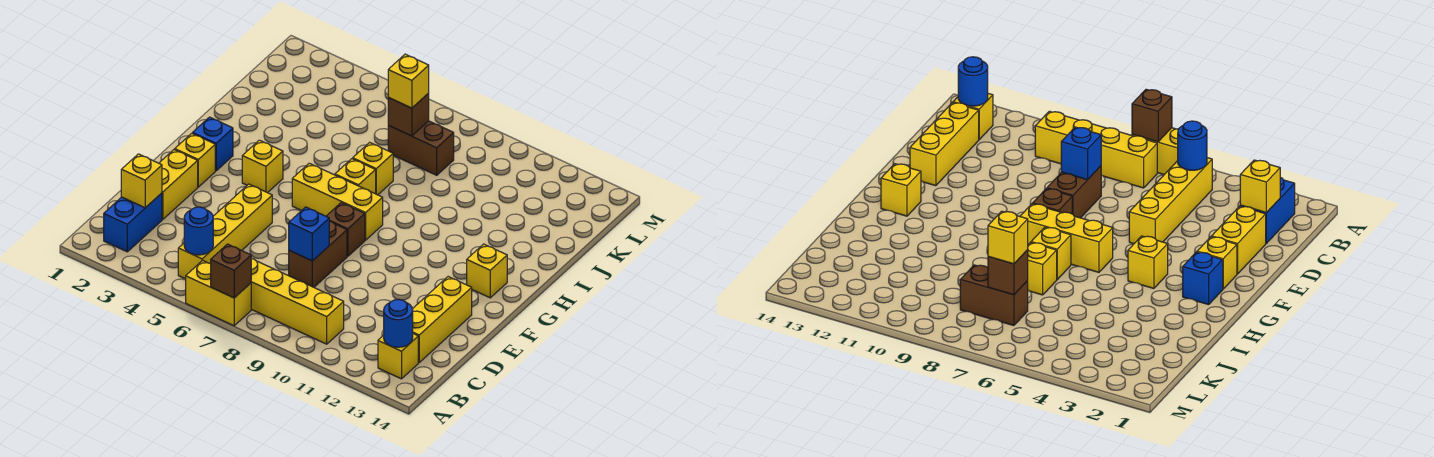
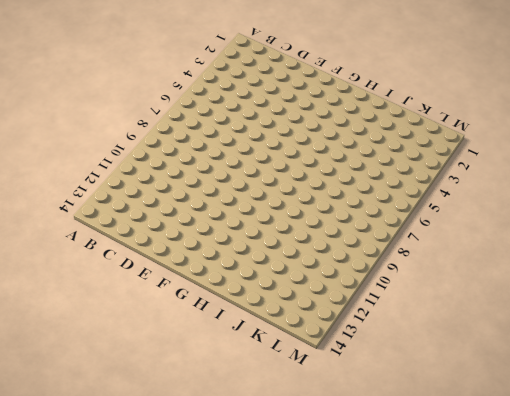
none -> yellow brick A6:A7 level 1
none -> blue brick B2:C2 level 1
none -> yellow brick B5:E5 level 1

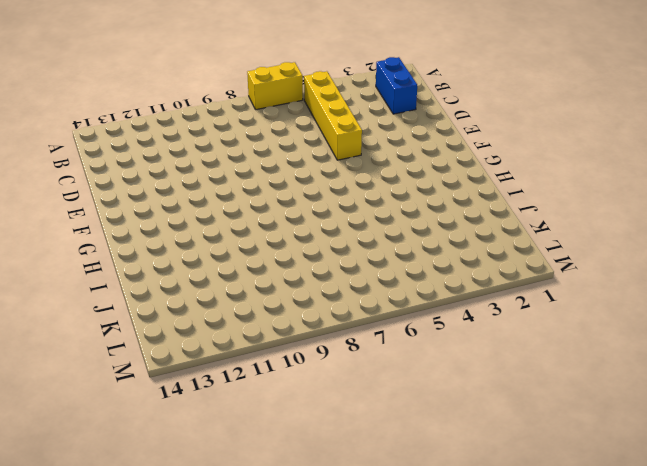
none -> yellow brick B7:B10 level 1
none -> yellow brick B13 level 1
none -> yellow brick C13:E13 level 1

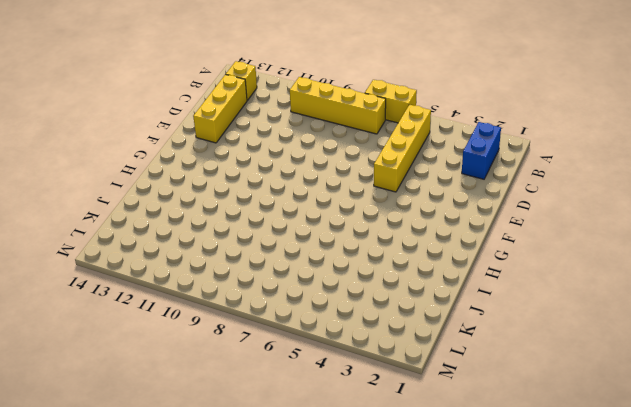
none -> yellow brick D2:E2 level 1
none -> brown brick D8:E8 level 1
none -> yellow brick F2 level 1

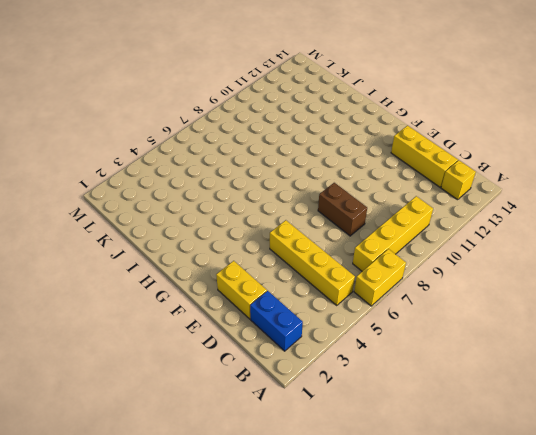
none -> yellow brick F2 level 1
none -> brown brick F8 level 1
none -> blue brick G2 level 1

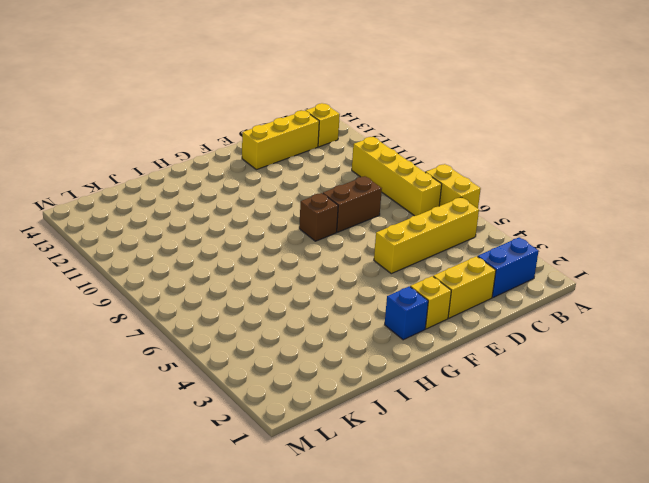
none -> yellow brick G4 level 1
none -> yellow brick G6:G8 level 1
none -> yellow brick G13 level 1

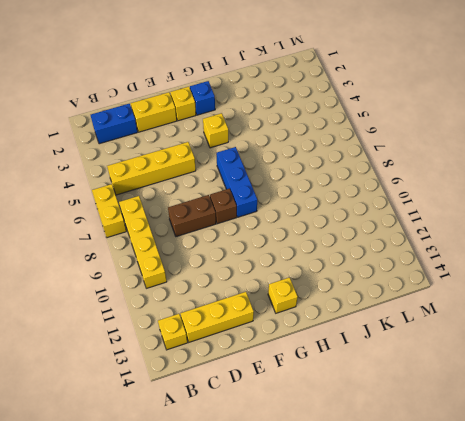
blue brick G6:G8 level 1 -> yellow brick G6:G8 level 1
none -> yellow brick H7 level 1
none -> yellow brick I7 level 1
none -> brown brick K7:K8 level 1

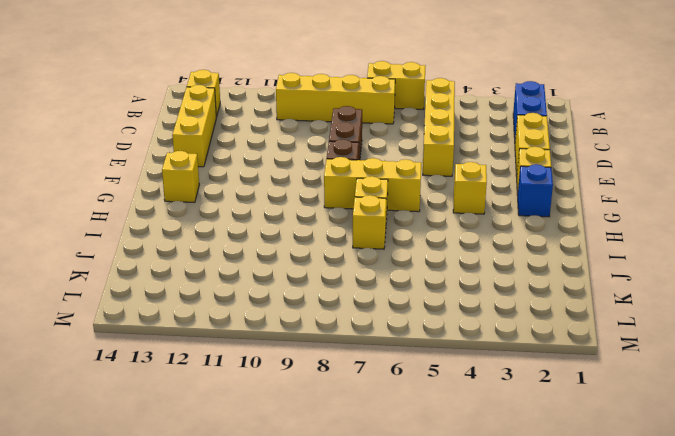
none -> brown brick K7:K8 level 1
none -> brown brick A7 level 2
none -> blue round brick B5 level 2

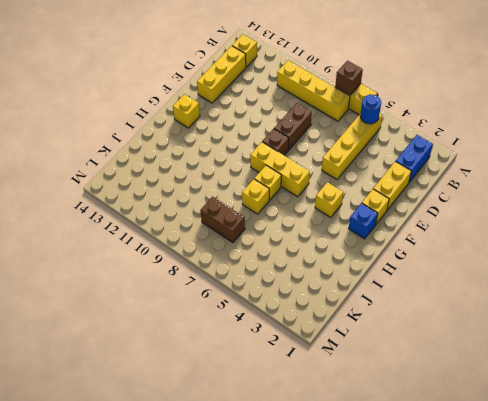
none -> blue round brick B13 level 2
none -> yellow brick C2 level 2
none -> blue brick D8 level 2

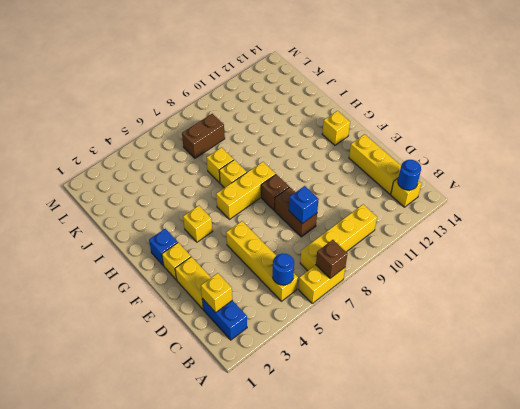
none -> brown brick K7 level 2
none -> yellow brick K7 level 3

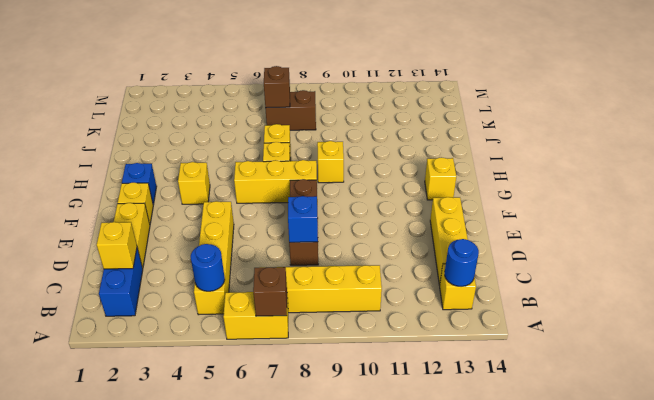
yellow brick H9 level 1 -> yellow brick K7 level 3

